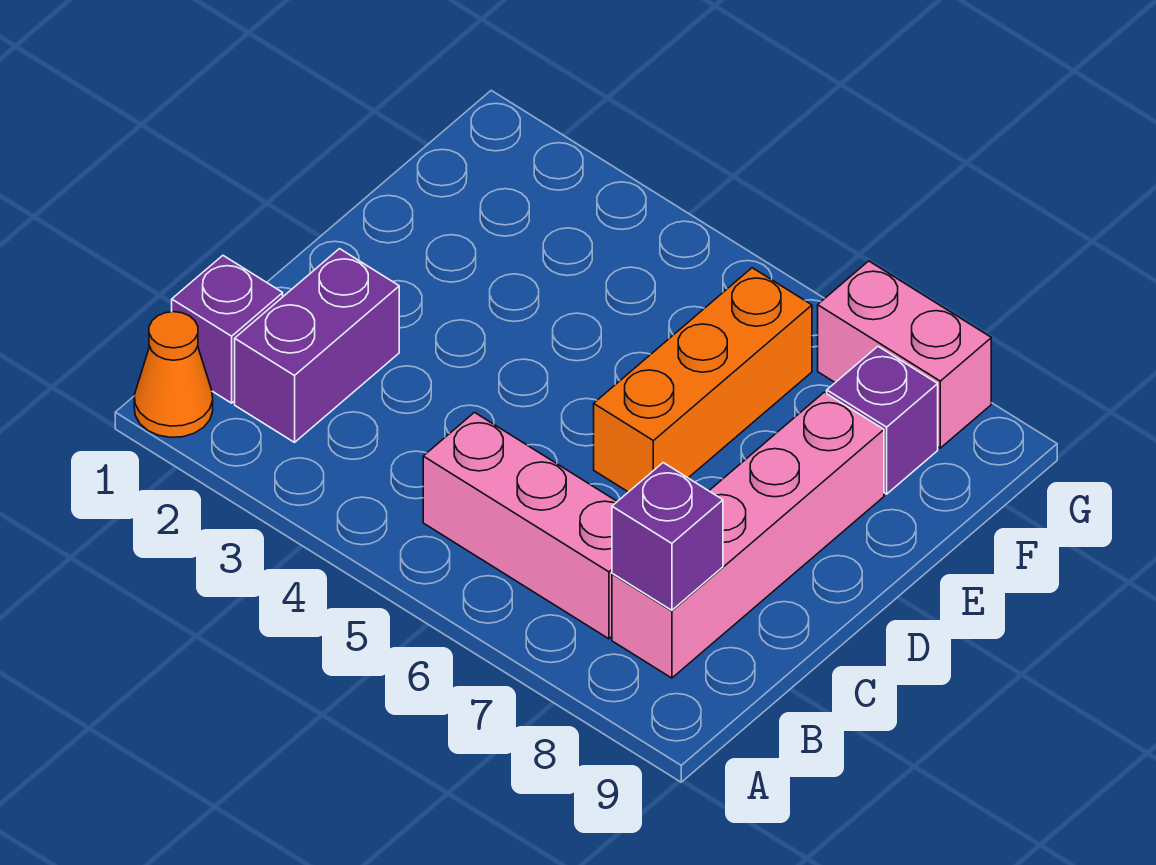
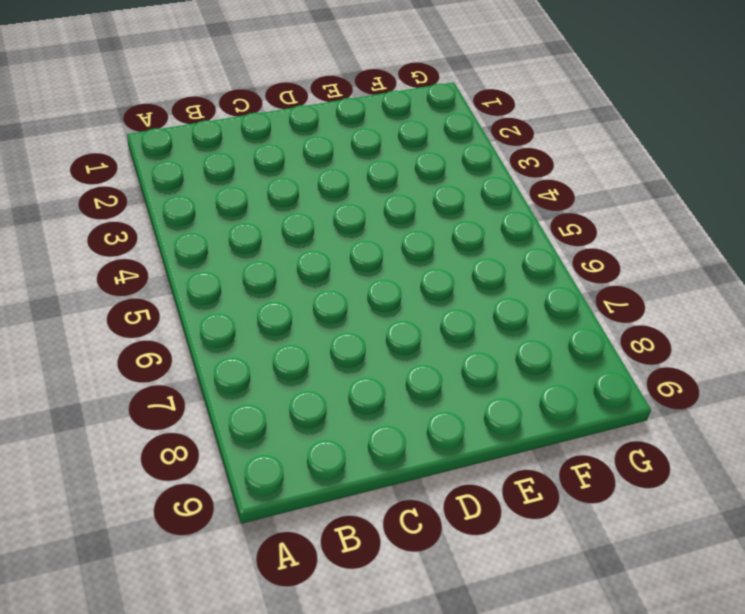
none -> orange cone A1 level 1
none -> purple brick B1 level 1

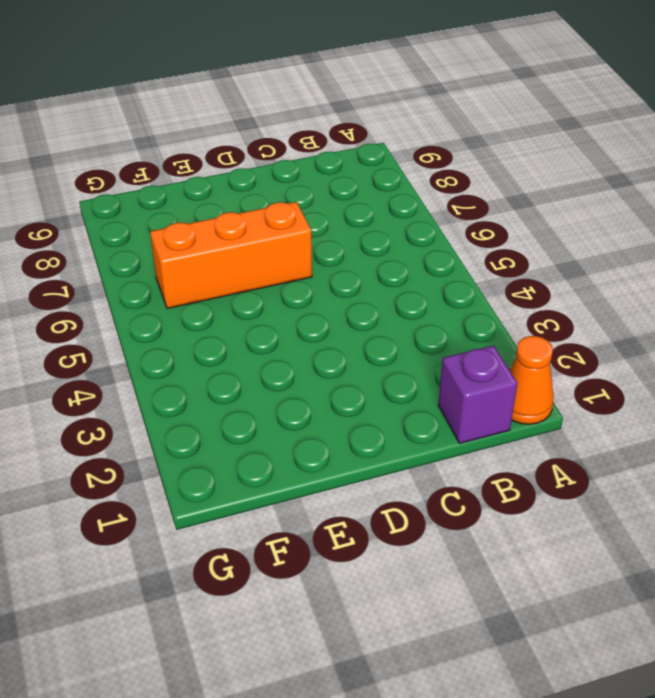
none -> purple brick B2:C2 level 1
none -> pink brick B5:B7 level 1

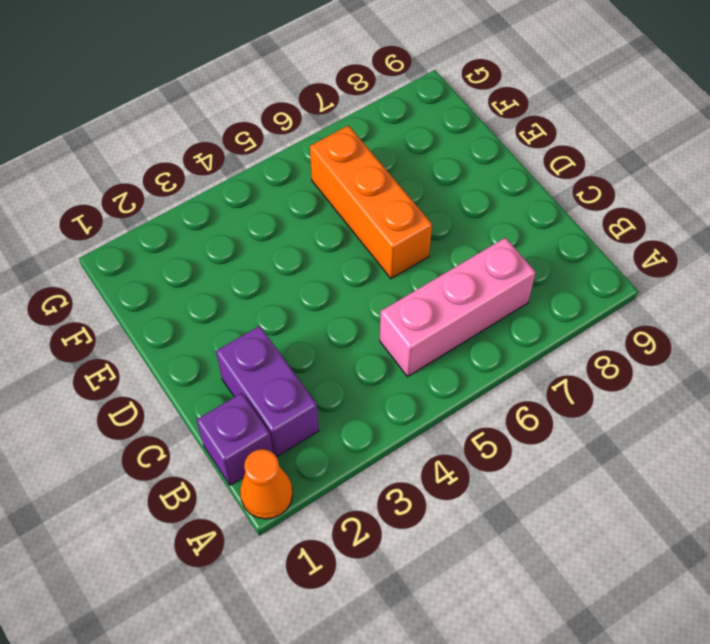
none -> pink brick B8:E8 level 1
none -> purple brick F8 level 1

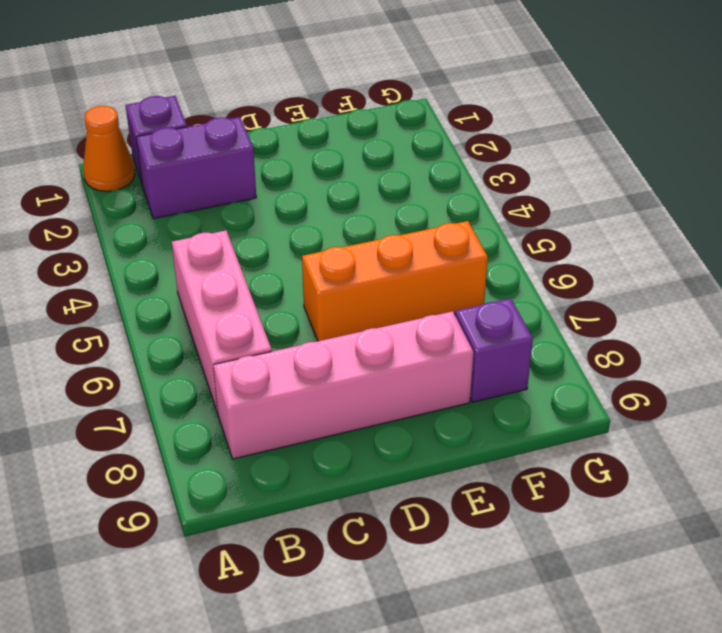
none -> pink brick G7:G8 level 1
none -> purple brick B8 level 2

